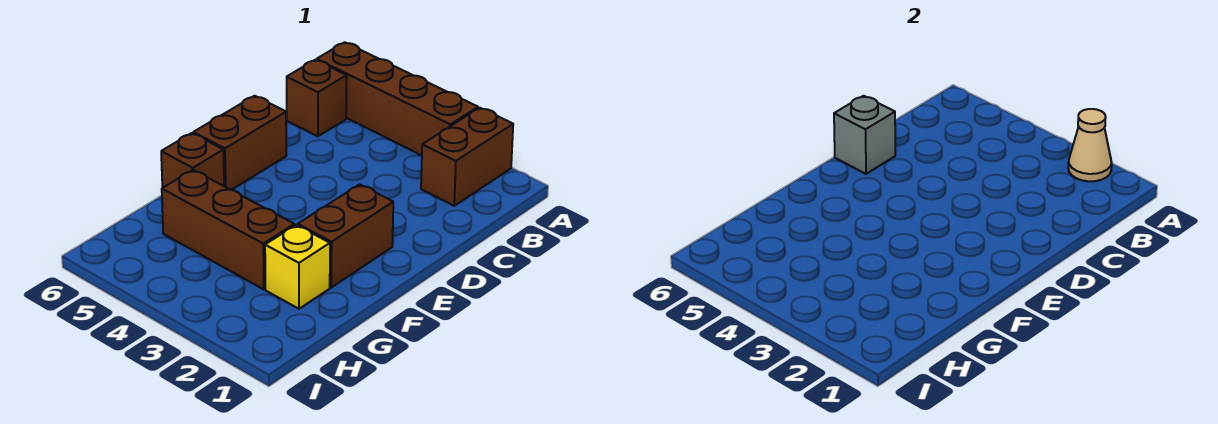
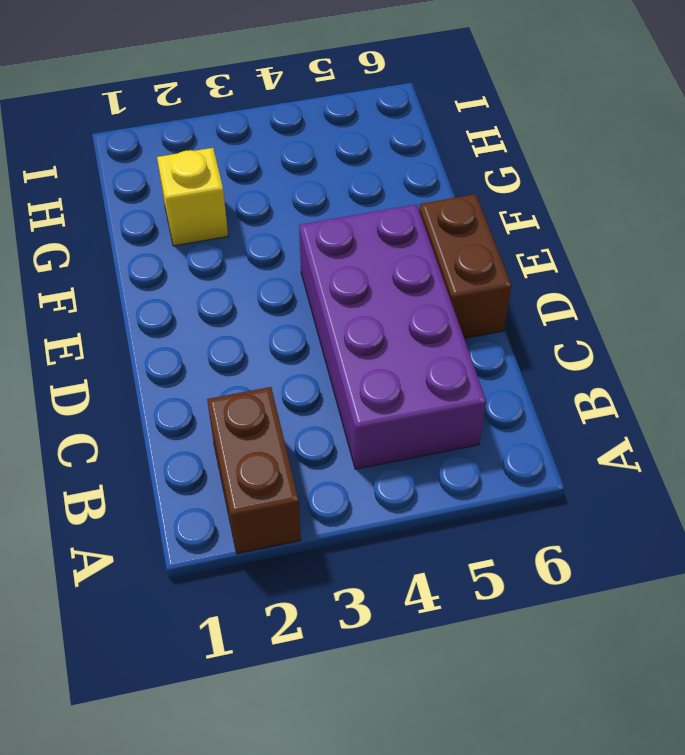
purple brick B4:E5 level 1 -> none
none -> brown brick A3:A6 level 1
none -> brown brick B6 level 1

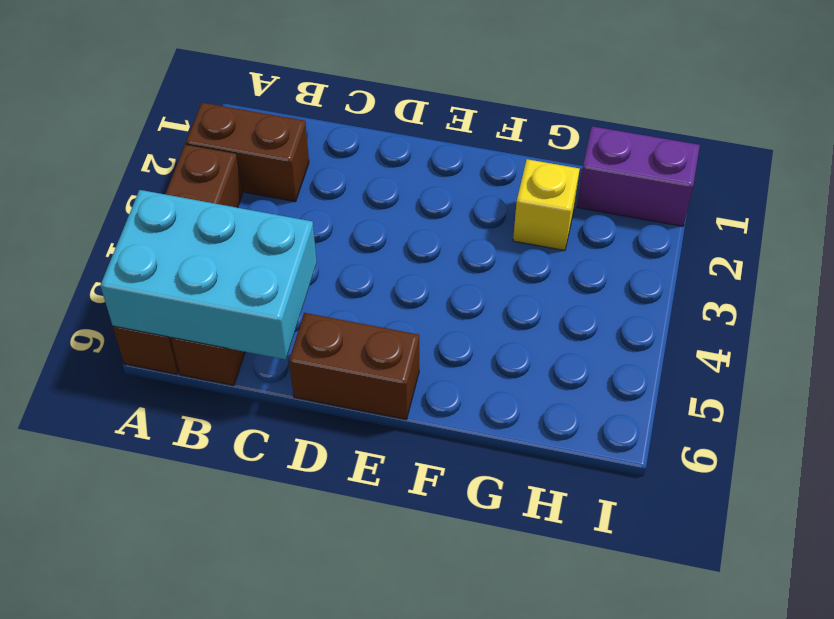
cyan brick A5:C6 level 2 -> none
purple brick H1:I1 level 1 -> none
none -> brown brick E2:F2 level 1
none -> brown brick F6 level 1

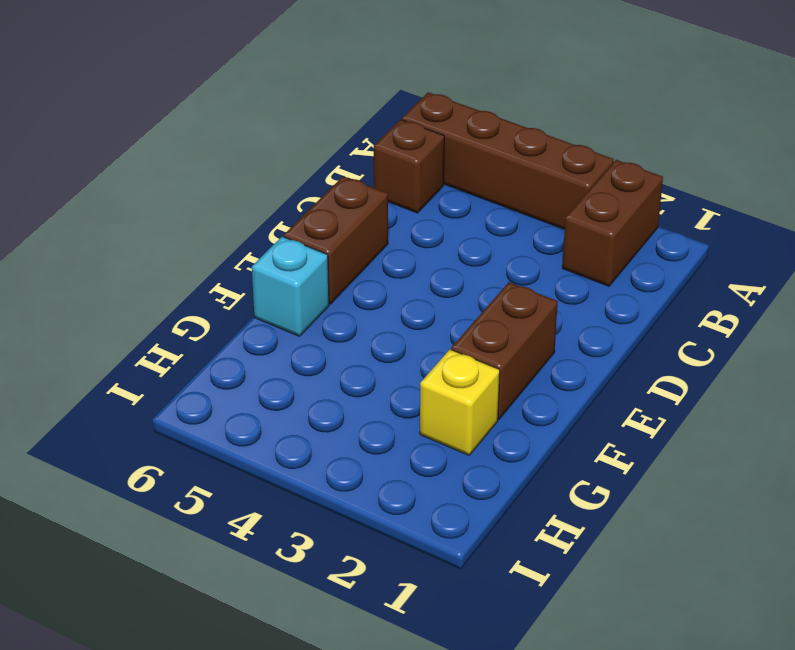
cyan brick F6 level 1 -> brown brick F6 level 1
none -> brown brick G3:G5 level 1
none -> tan cone A2 level 2

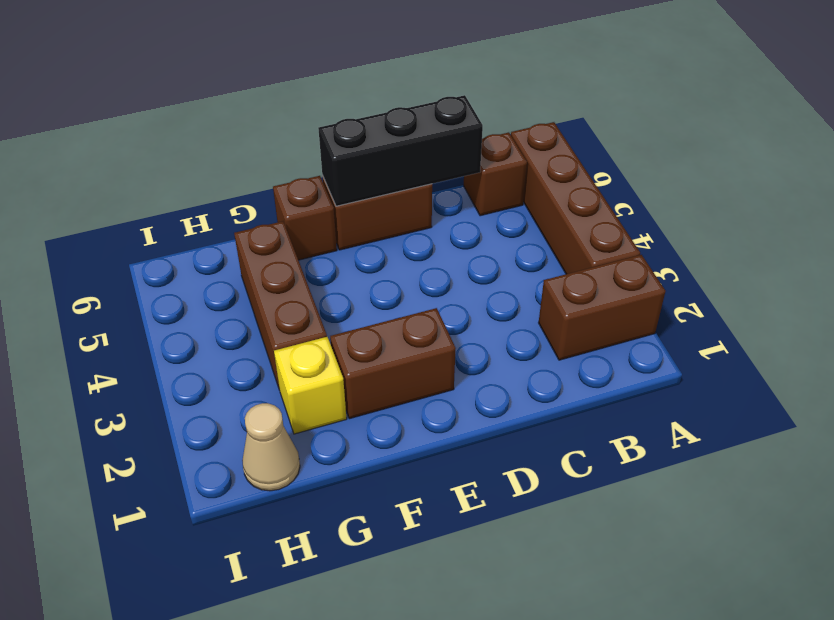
black brick C6:E6 level 2 -> grey brick D6 level 2
tan cone H1 level 1 -> tan cone A2 level 2

